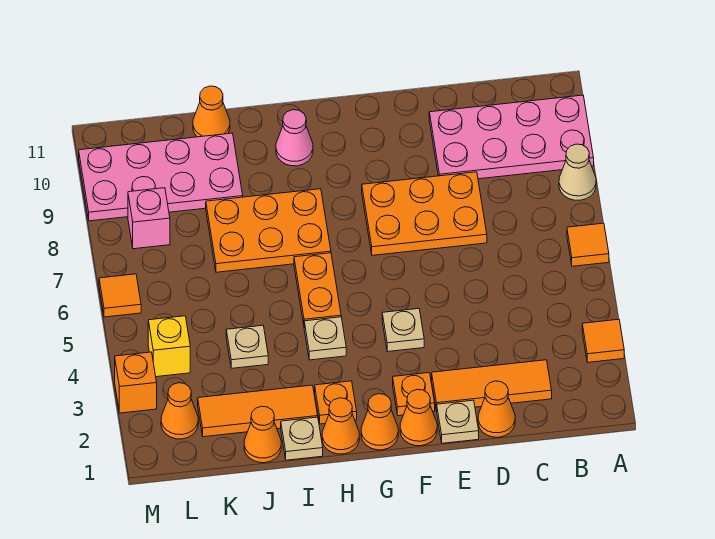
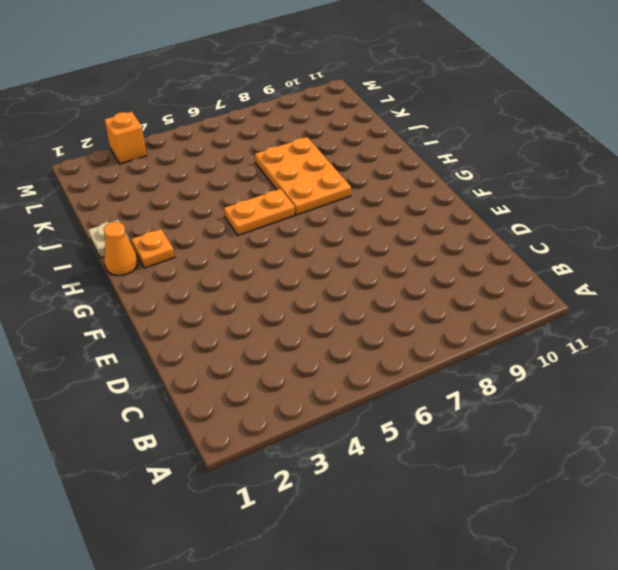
none -> orange tile A3 level 1
none -> orange tile A6 level 1
none -> tan cone A8 level 1

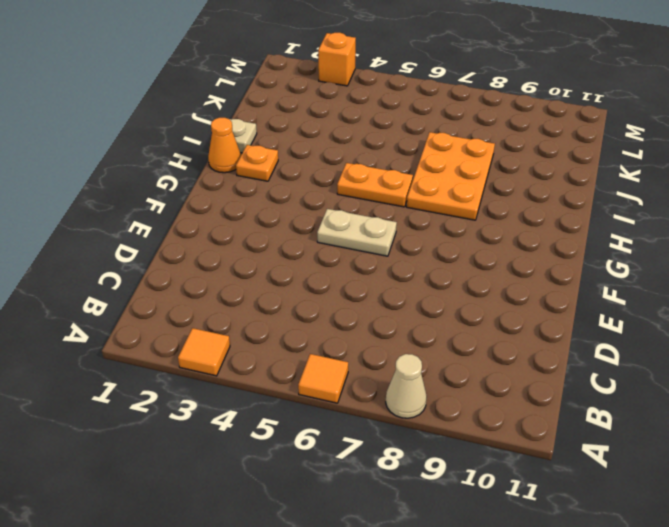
tan plate F5:F6 level 1 -> none
none -> pink plate A9:D10 level 1
none -> orange tile C2:E2 level 1
none -> orange cone D1 level 1

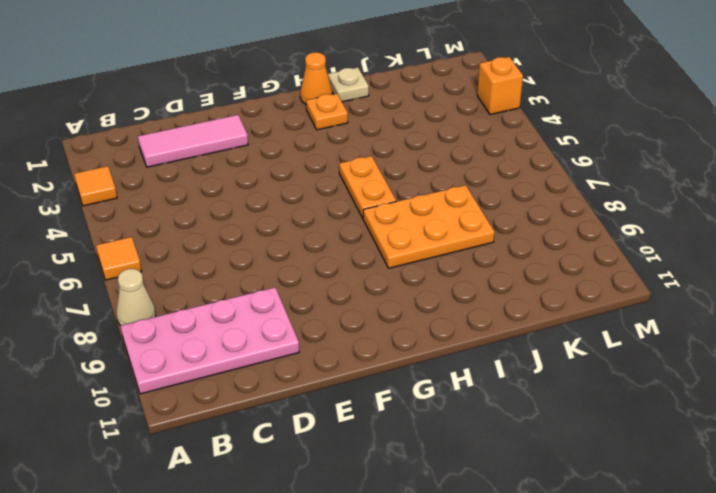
pink tile C2:E2 level 1 -> orange tile C2:E2 level 1
none -> orange cone D1 level 1
none -> orange plate D7:F8 level 1
none -> tan plate E1 level 1

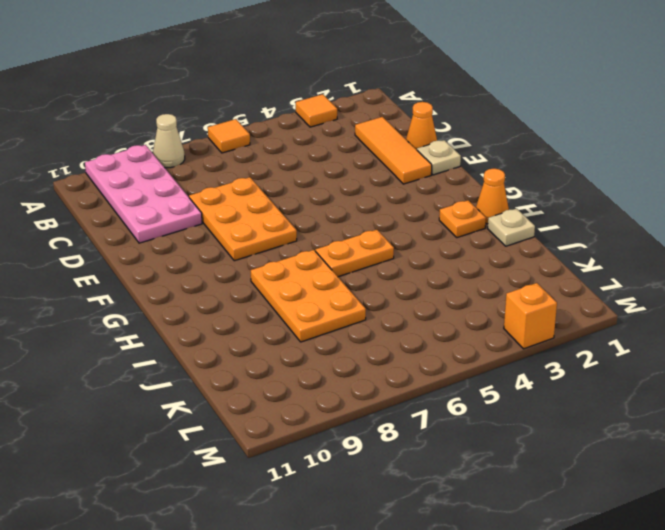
none -> orange cone F1 level 1
none -> orange plate F2 level 1
none -> tan plate F4 level 1

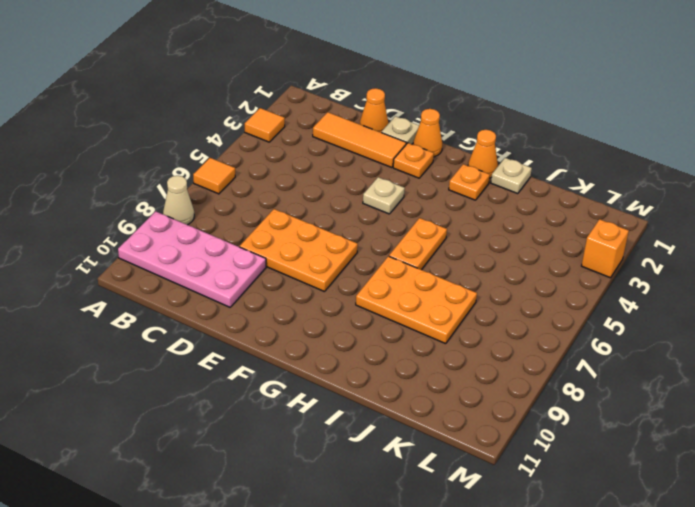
none -> orange cone G1 level 1
none -> tan plate H4 level 1
none -> pink cone H10 level 1

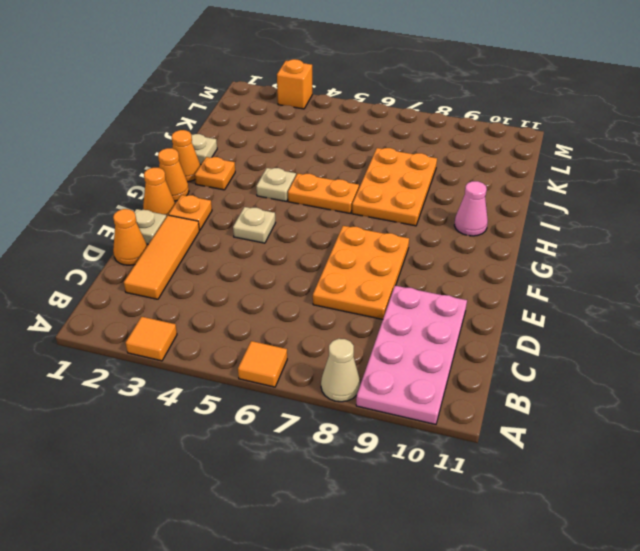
none -> orange tile I2:K2 level 1
none -> orange cone J1 level 1
none -> tan plate J4 level 1

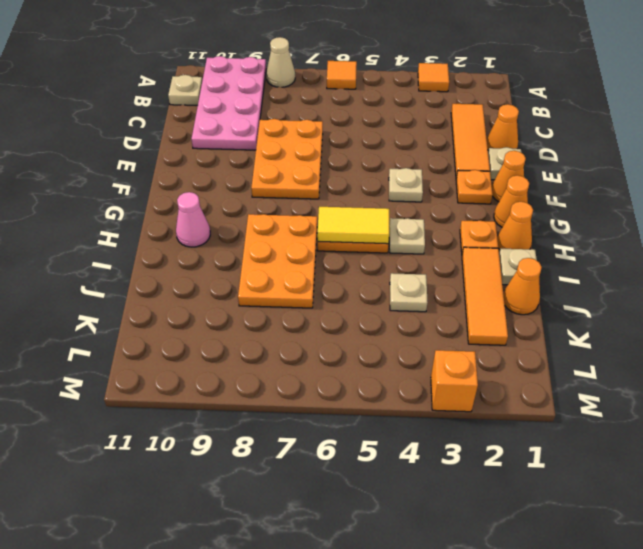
tan plate B11 level 1 -> none
yellow tile H5:H6 level 2 -> none
none -> pink plate J9:M10 level 1
none -> orange cone J11 level 1
none -> orange cone L2 level 1

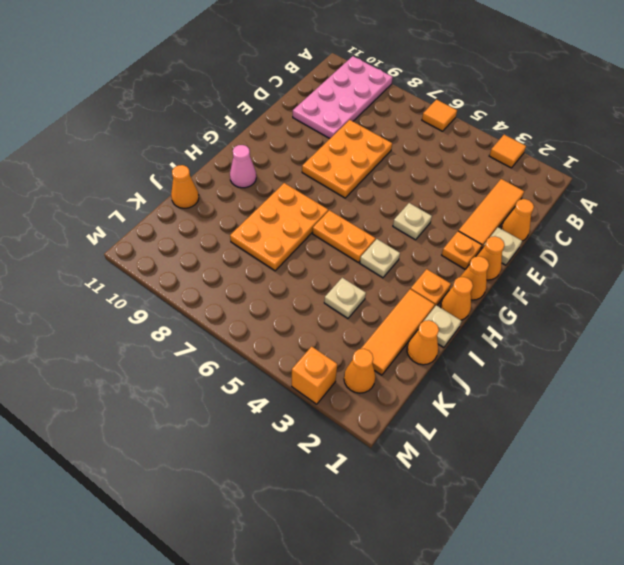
none -> tan cone A8 level 1
none -> pink plate J9:M10 level 1
none -> yellow brick L4 level 1

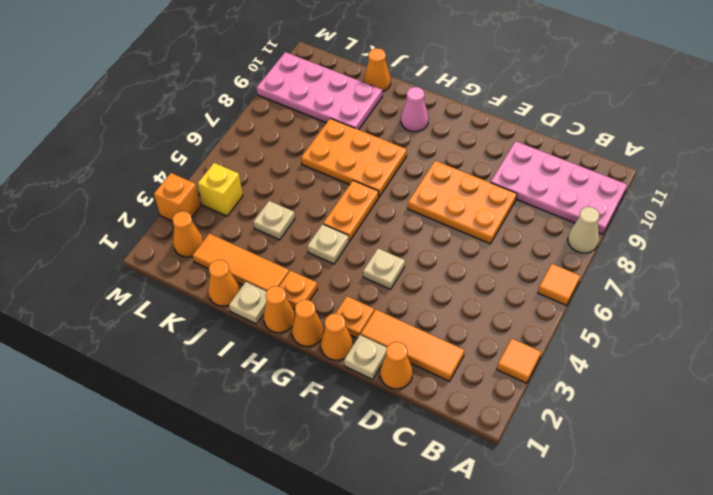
none -> pink brick L8 level 1
none -> orange tile M6 level 1

